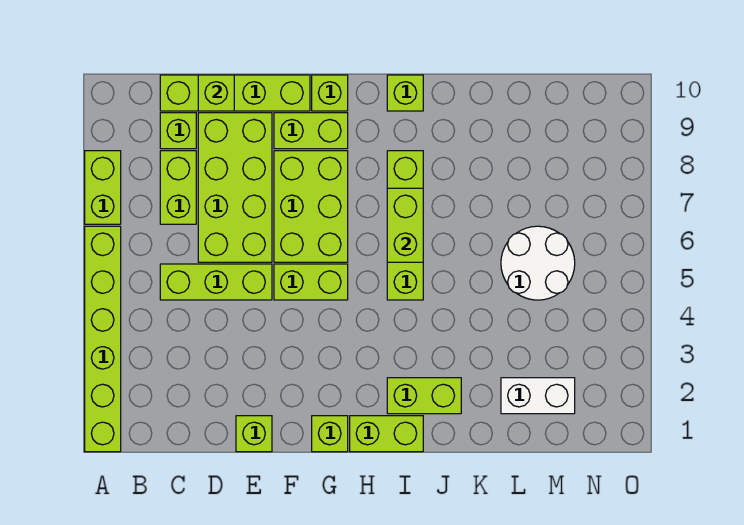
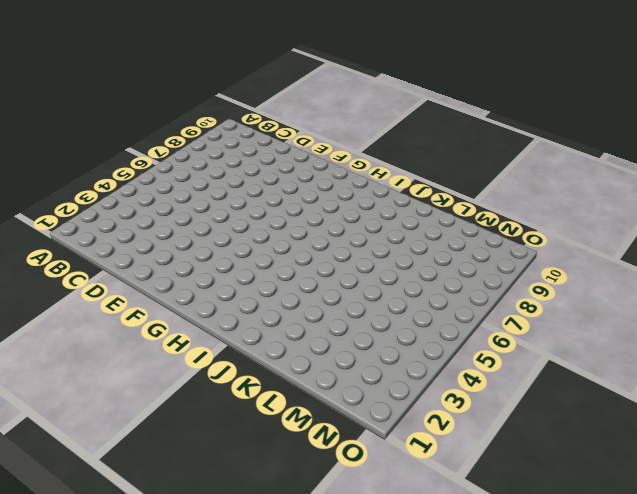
none -> lime brick A1:A6 level 1
none -> lime brick A7:A8 level 1
none -> lime brick C5:E5 level 1

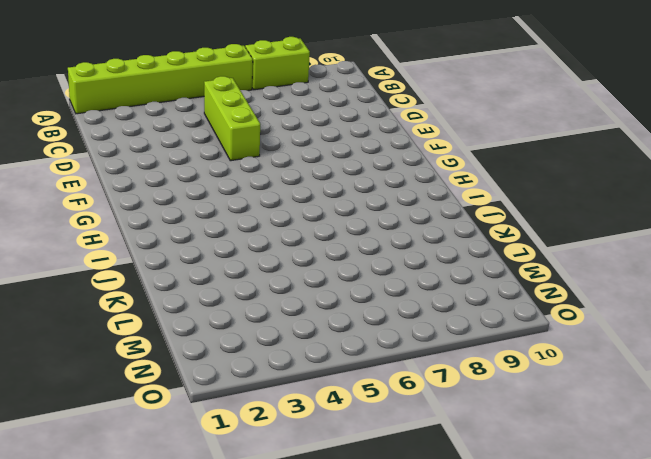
none -> lime brick C7:C8 level 1
none -> lime brick C9 level 1
none -> lime brick C10:F10 level 1

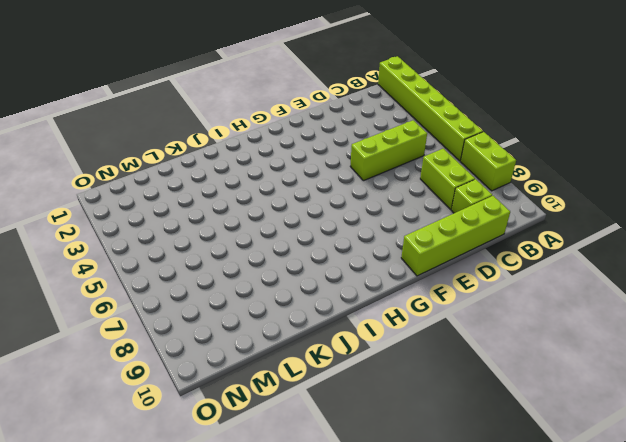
none -> lime brick D6:E9 level 1
none -> lime brick E1 level 1
none -> lime brick F5:G5 level 1

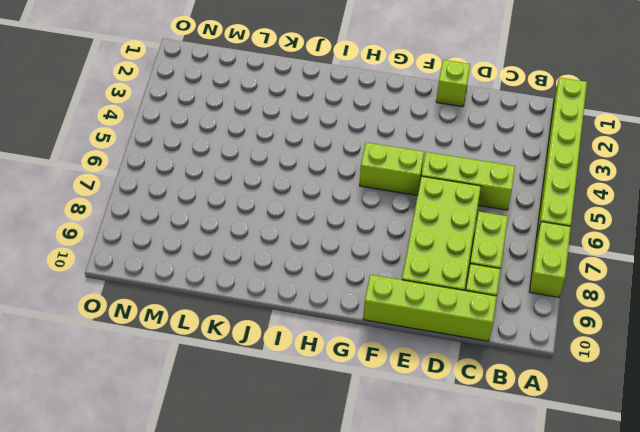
none -> lime brick F6:G8 level 1
none -> lime brick F9:G9 level 1
none -> lime brick G1 level 1

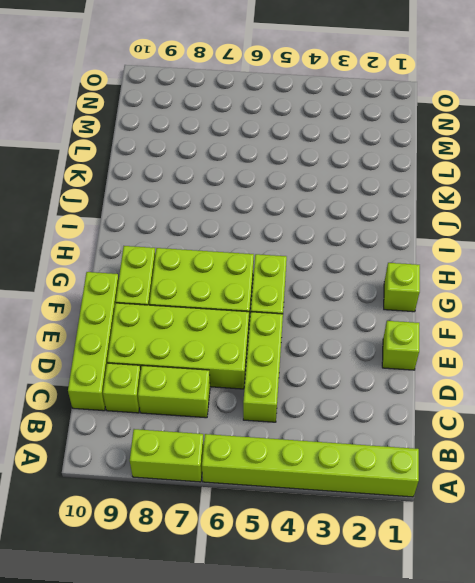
none -> lime brick G10 level 1
none -> lime brick H1:I1 level 1
none -> lime brick I2:J2 level 1

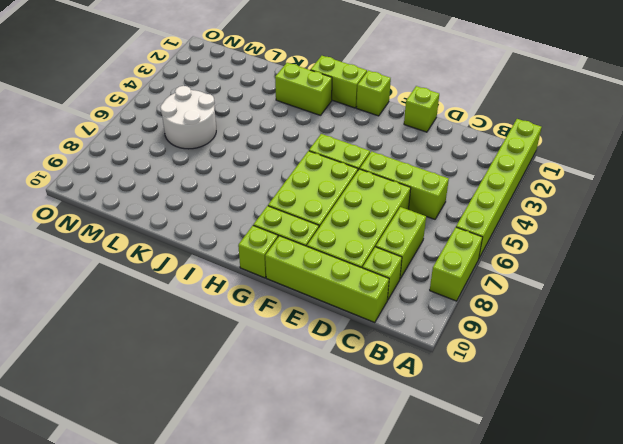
none -> lime brick I5:I8 level 1
none -> lime brick I10 level 1
none -> white brick L2:M2 level 1

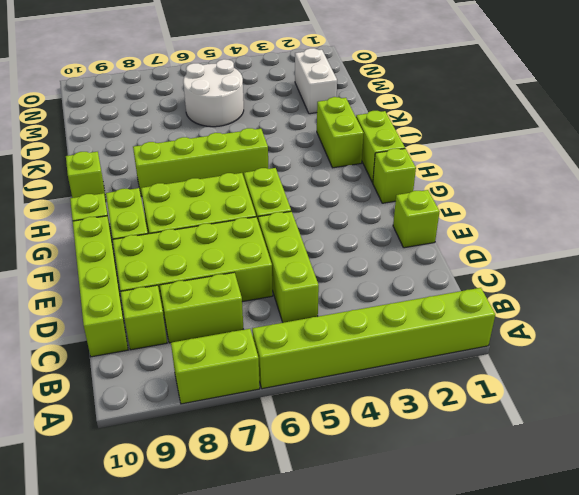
none -> lime brick D10 level 2
none -> lime brick I6:I7 level 2

